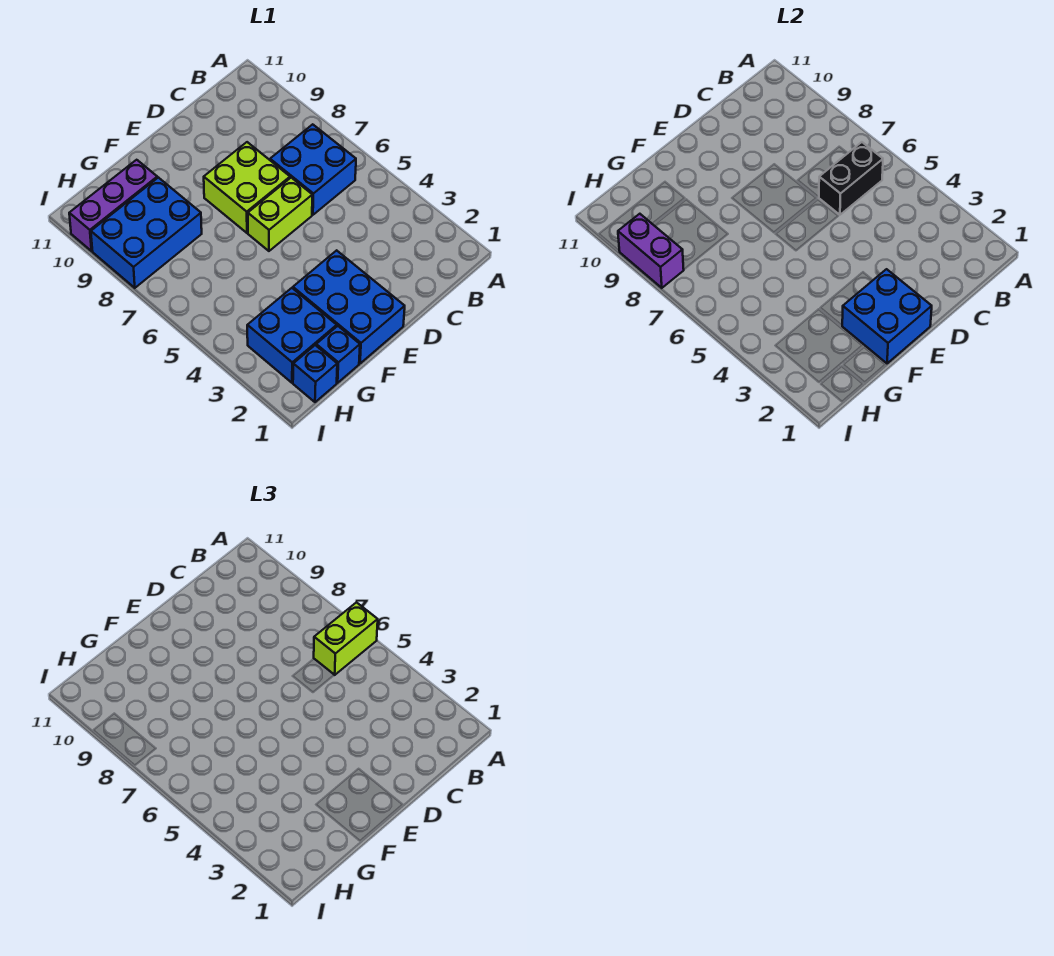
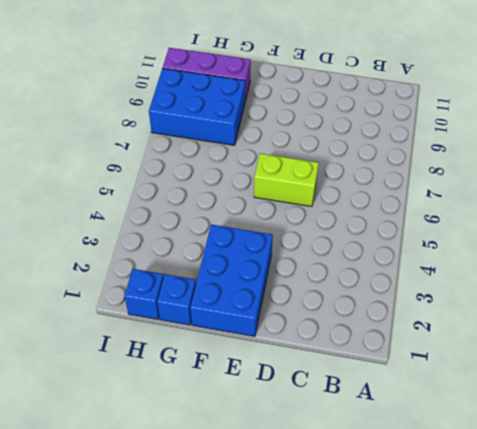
none -> blue brick B6:C7 level 1
none -> lime brick D7:E8 level 1
none -> blue brick G2:H3 level 1

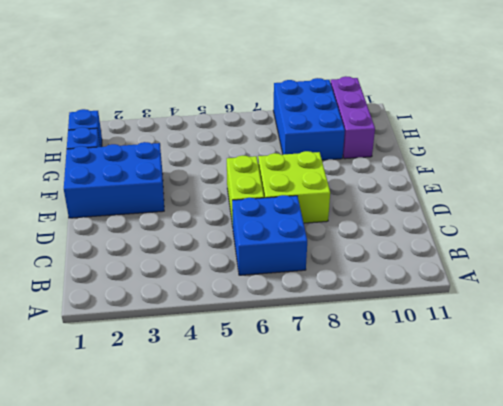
none -> blue brick G2:H3 level 1
none -> black brick B6:C6 level 2
none -> blue brick E1:F2 level 2

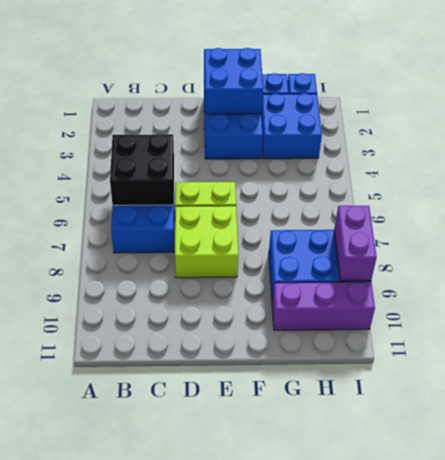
black brick B5:C6 level 2 -> black brick B6:C6 level 2
none -> lime brick A6:B6 level 3

